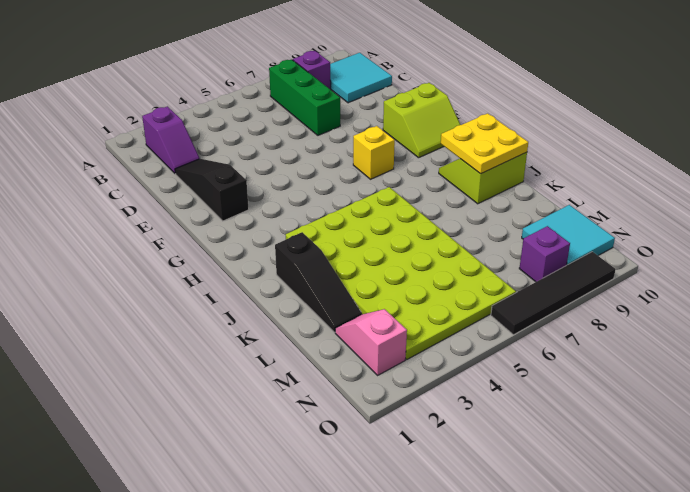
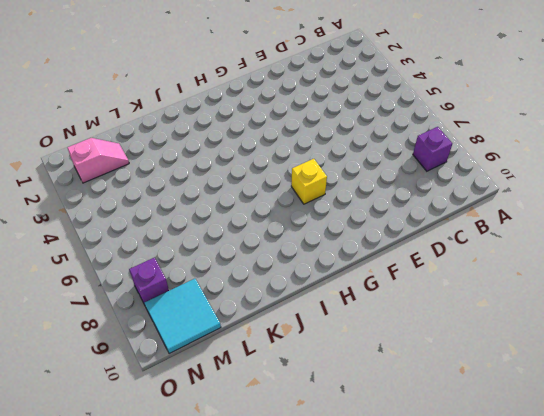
none -> purple slope B2:C2 level 1 top B
none -> green brick B7:D7 level 1
none -> cyan tile B9:C10 level 1

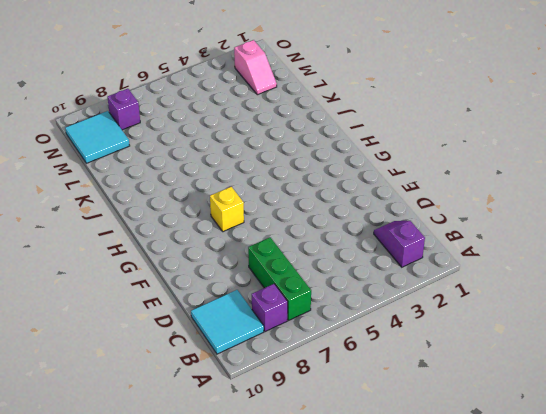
none -> black slope D2:F2 level 1 top F
none -> lime slope F9:G10 level 1 top F
none -> lime plate I3:N6 level 1

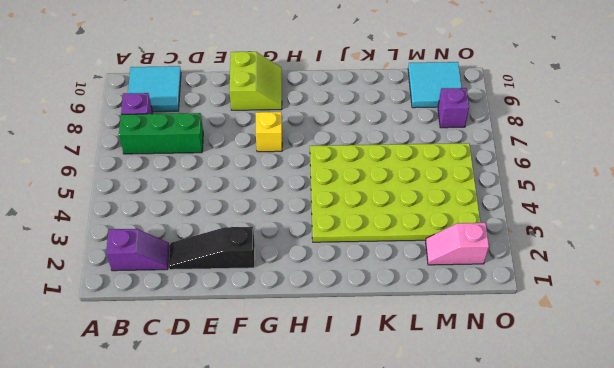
none -> lime slope I9:J10 level 1 top J
none -> black slope J2:L2 level 1 top J
none -> black tile O6:O9 level 1

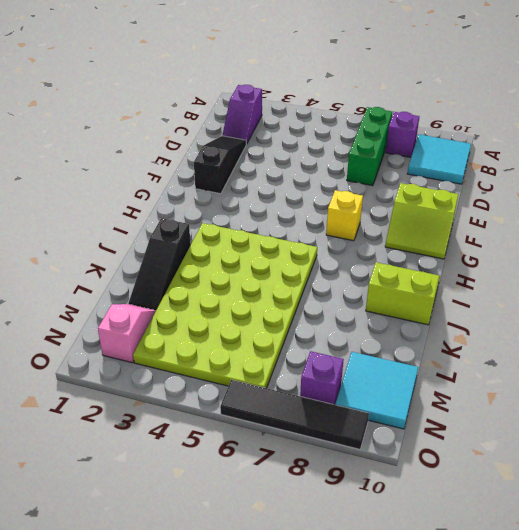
none -> yellow plate I9:J10 level 2

